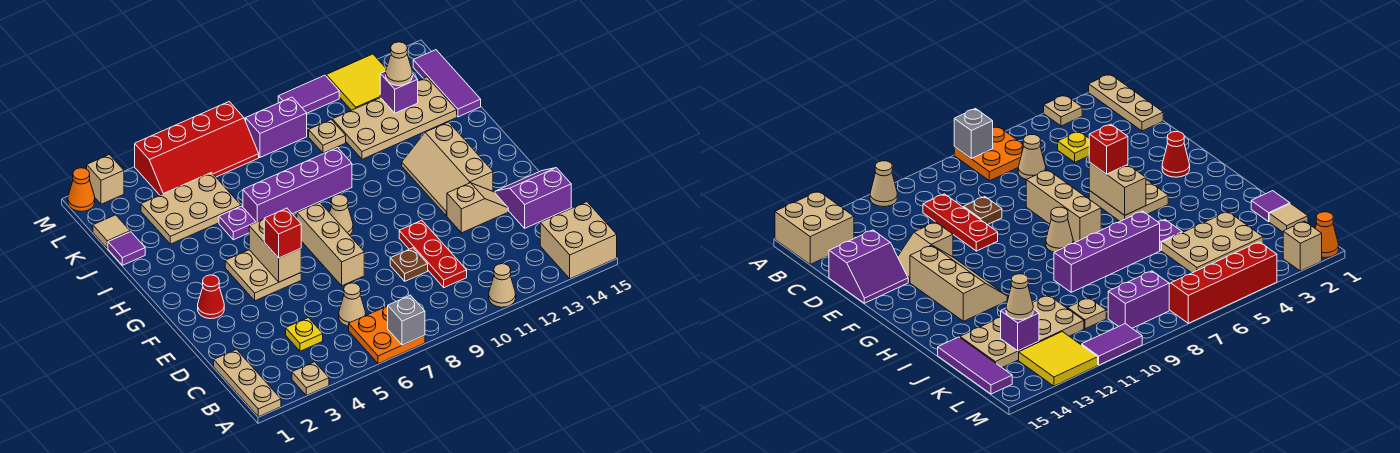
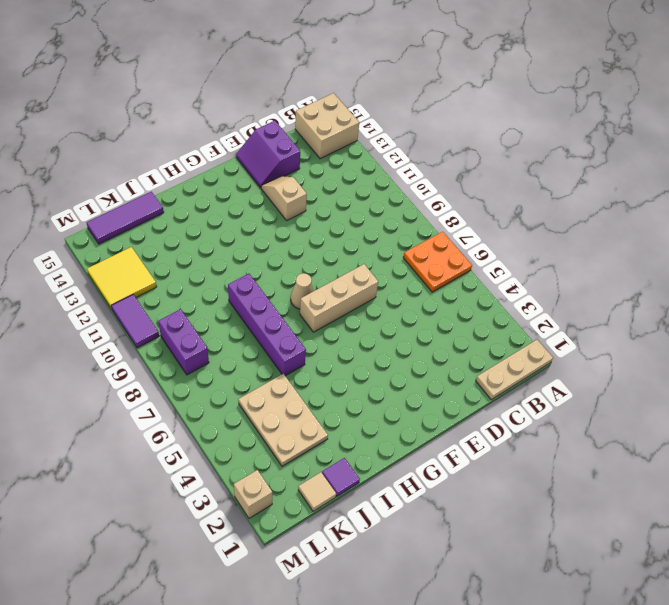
none -> tan plate A3 level 1
none -> tan cone A11 level 1
none -> yellow plate C4 level 1
none -> tan cone C6 level 1

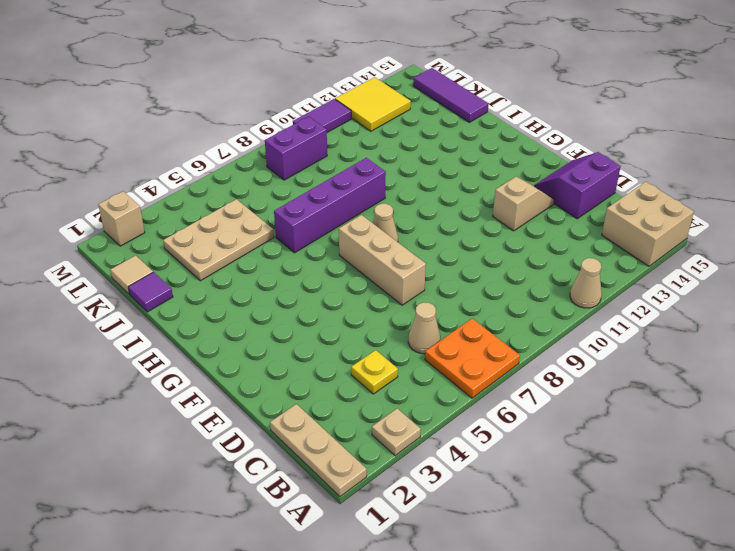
none -> red plate C10:E10 level 1
none -> brown plate D9 level 1
none -> red cone F2 level 1
none -> tan plate F4:G5 level 1

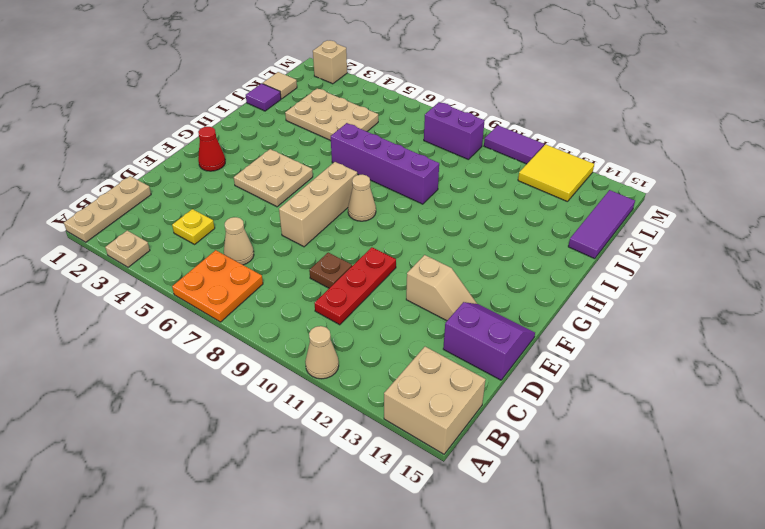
none -> tan slope F12:H13 level 1 top 13
none -> purple plate I5 level 1
none -> tan plate J11:K14 level 1
none -> tan plate K10 level 1

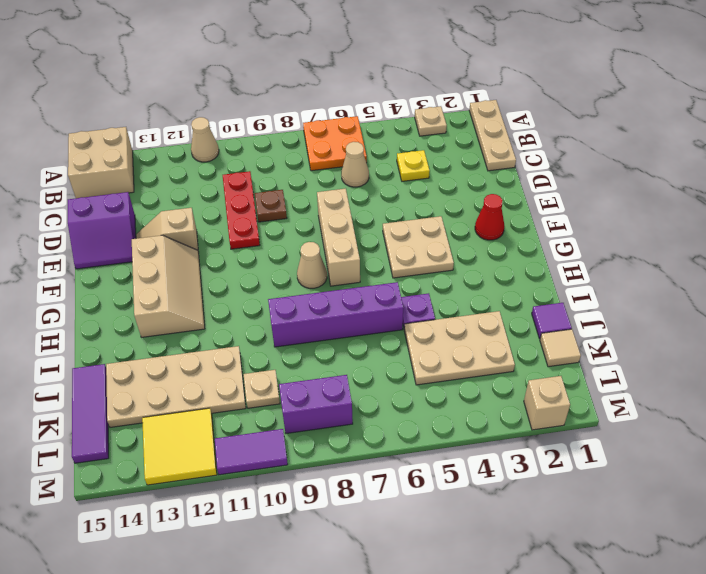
none -> red slope L4:M7 level 1 top M
none -> orange cone M1 level 1
none -> grey brick A7 level 2
none -> tan brick F5:G5 level 2

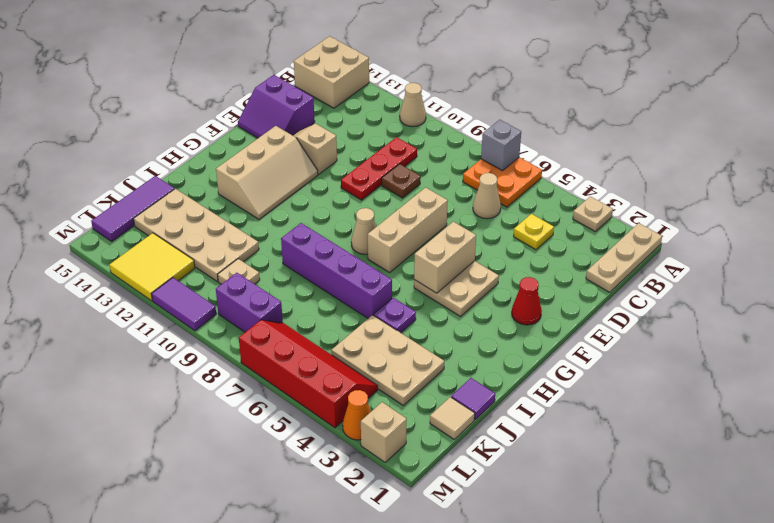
orange cone M3 level 1 -> orange cone M1 level 1
none -> purple brick K13 level 2
none -> red brick F5 level 3
none -> tan cone K13 level 3

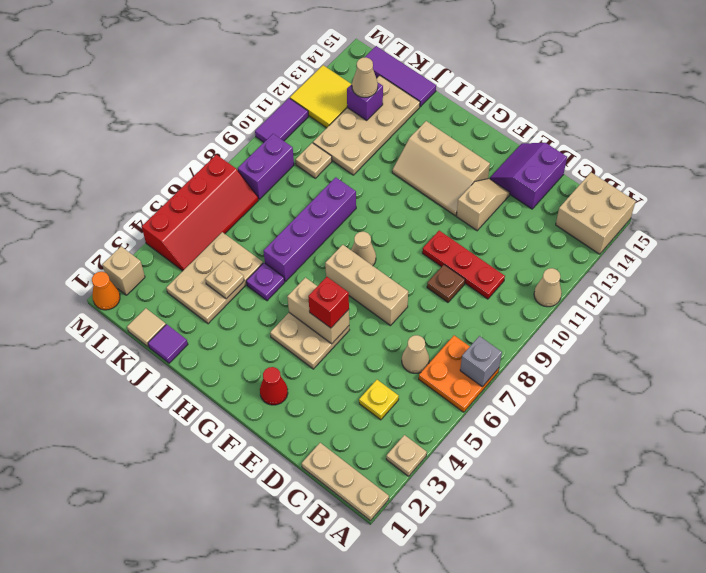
tan plate J4 level 2 -> none

